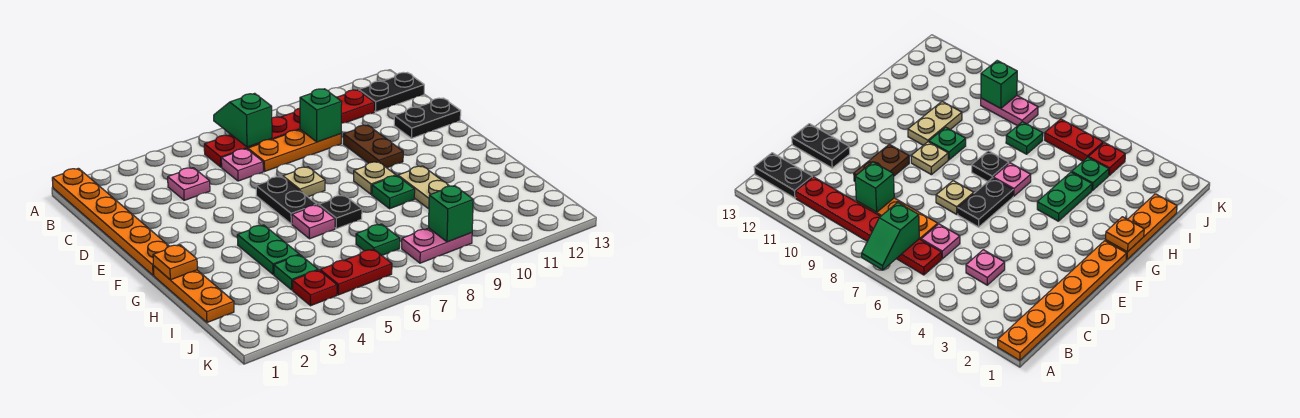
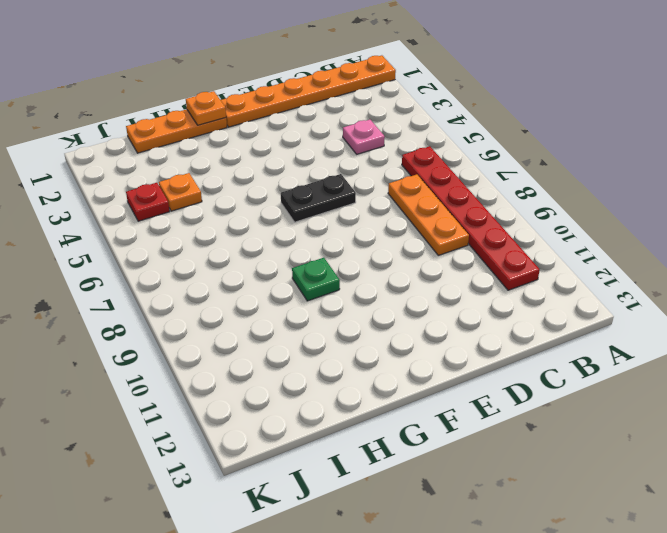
orange plate I4 level 1 -> green plate I4 level 1
none -> black plate B12:B13 level 1
none -> pink plate C6 level 1
none -> brown plate D10:E10 level 1

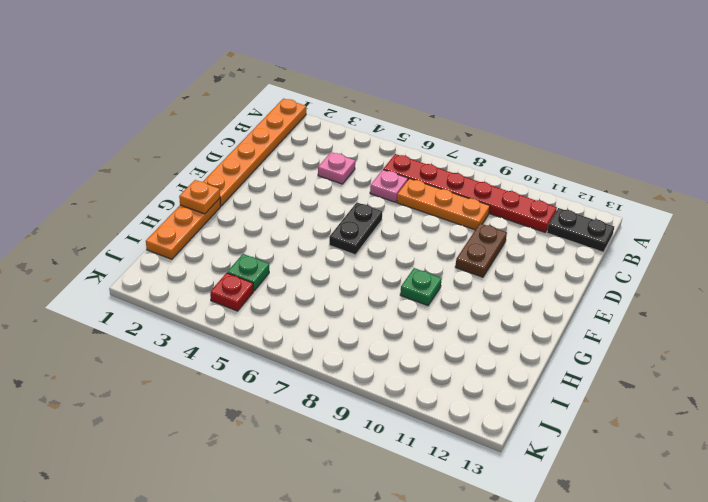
none -> black plate D12:D13 level 1
none -> tan plate E7 level 1
none -> tan plate F9 level 1

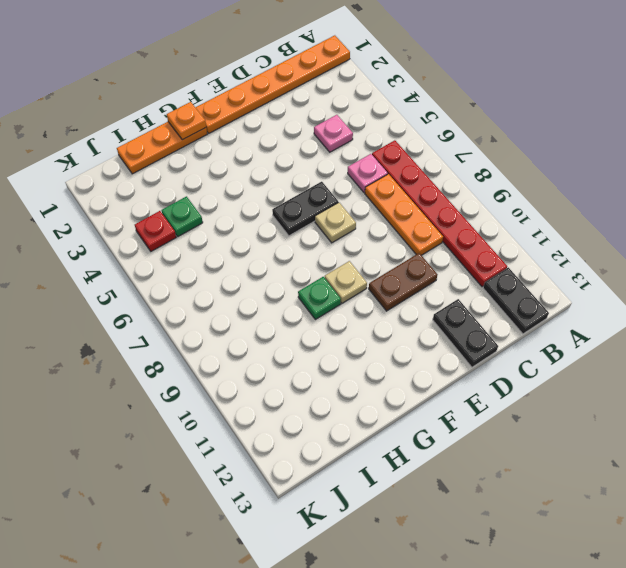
none -> green plate G4:H4 level 1
none -> pink plate G6 level 1
none -> black plate G7 level 1

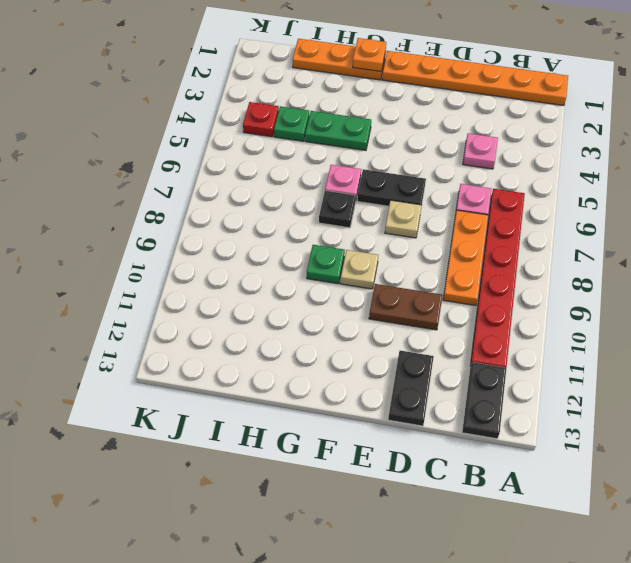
none -> tan plate G10:H10 level 1
none -> green plate I7 level 1
none -> red plate J5:J6 level 1

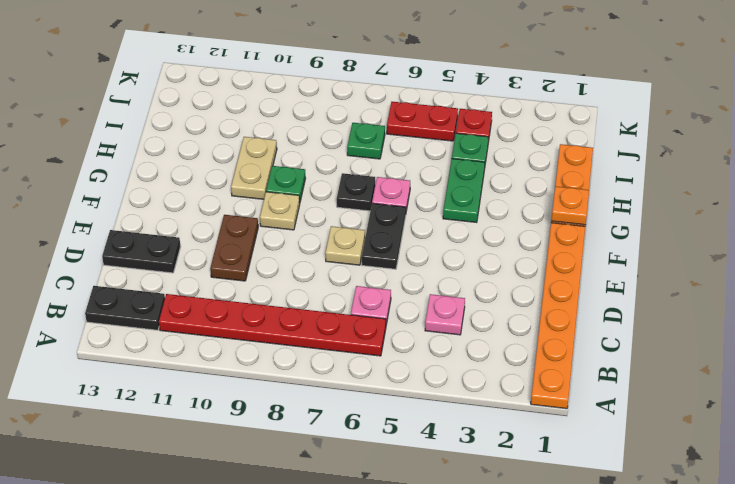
none -> orange plate C7:C9 level 1
none -> pink plate J8:J9 level 1
none -> green slope A7:B7 level 2 top B

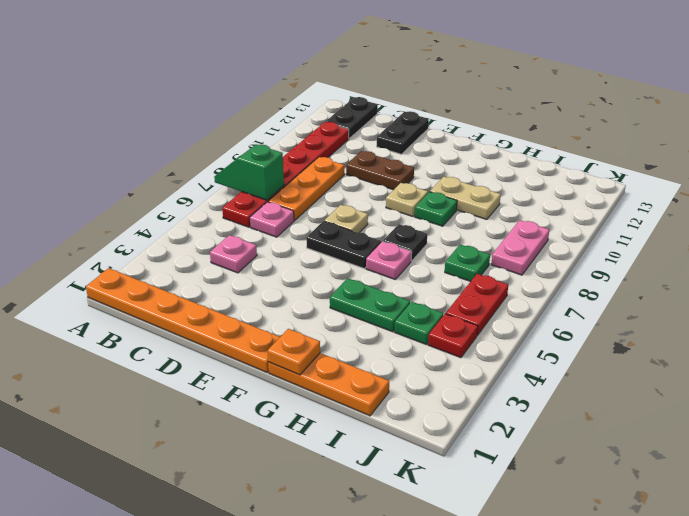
none -> green brick C9 level 2
none -> green brick J9 level 2

